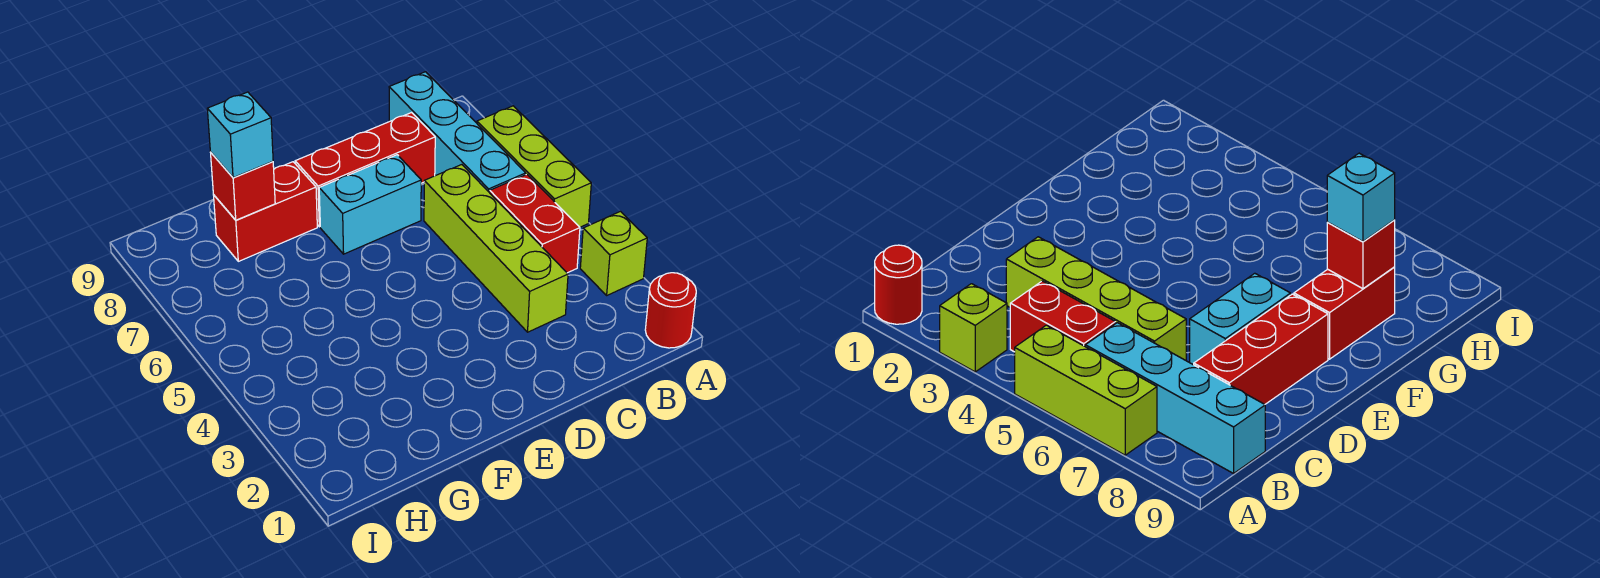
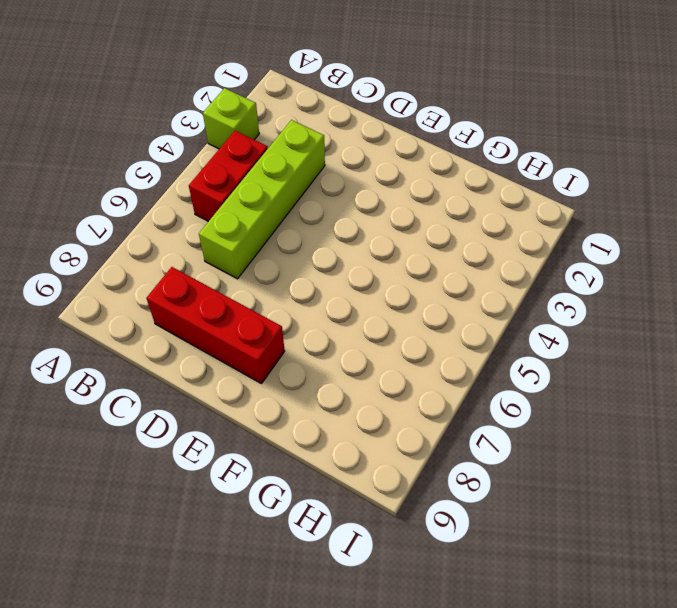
none -> red round brick A1 level 1
none -> lime brick A5:A7 level 1

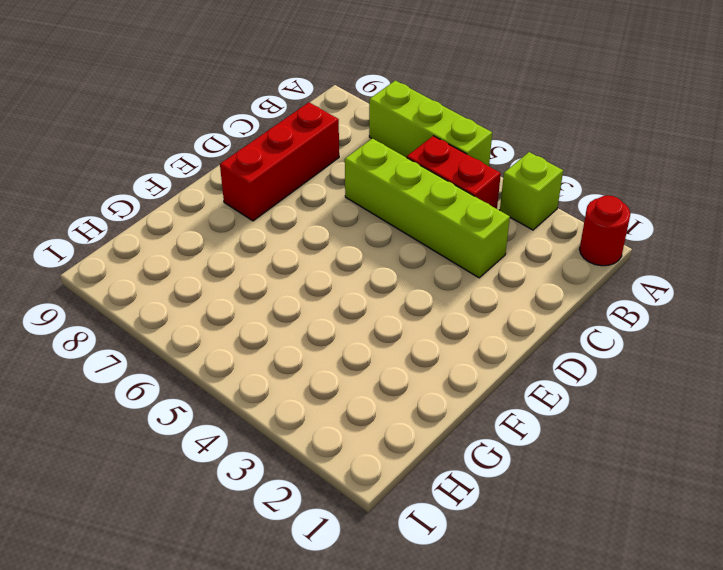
none -> cyan brick B6:B9 level 1
none -> cyan brick D7:E7 level 1

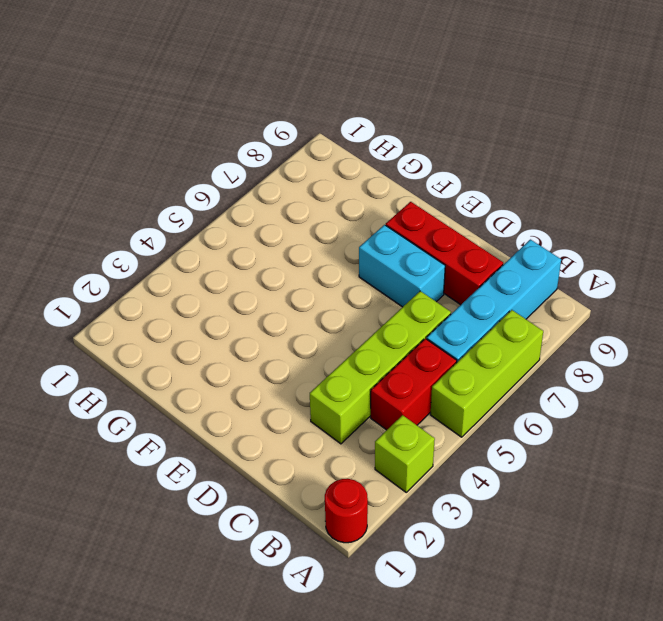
none -> red brick F8:G8 level 1
none -> red brick G8 level 2

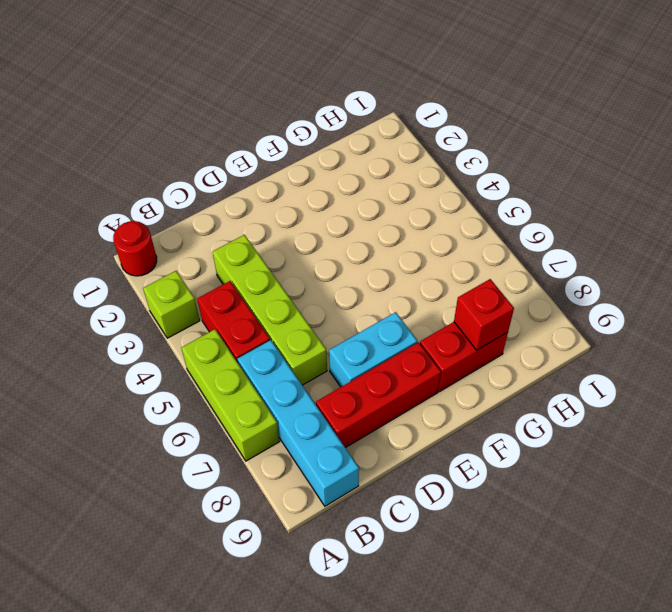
none -> cyan brick G8 level 3

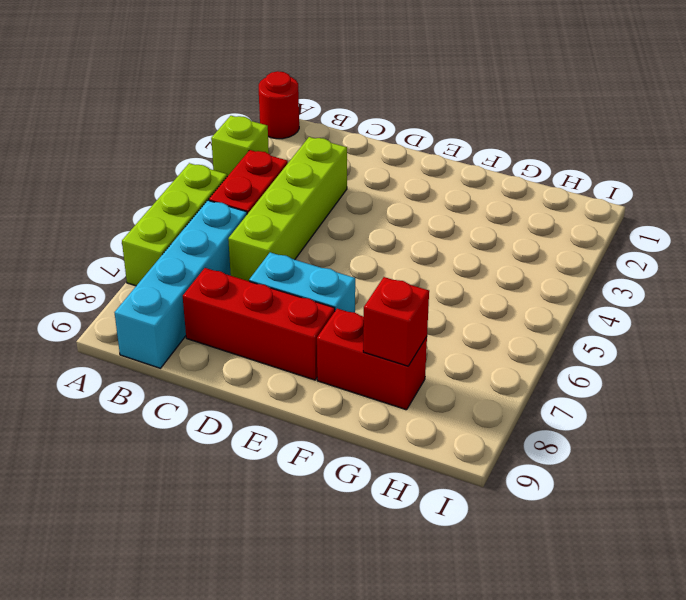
none -> cyan brick G8 level 3

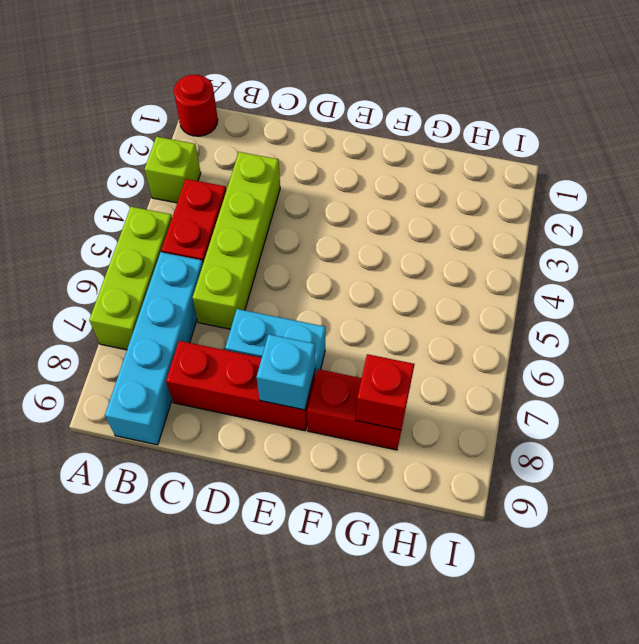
cyan brick E8 level 2 -> cyan brick G8 level 3

